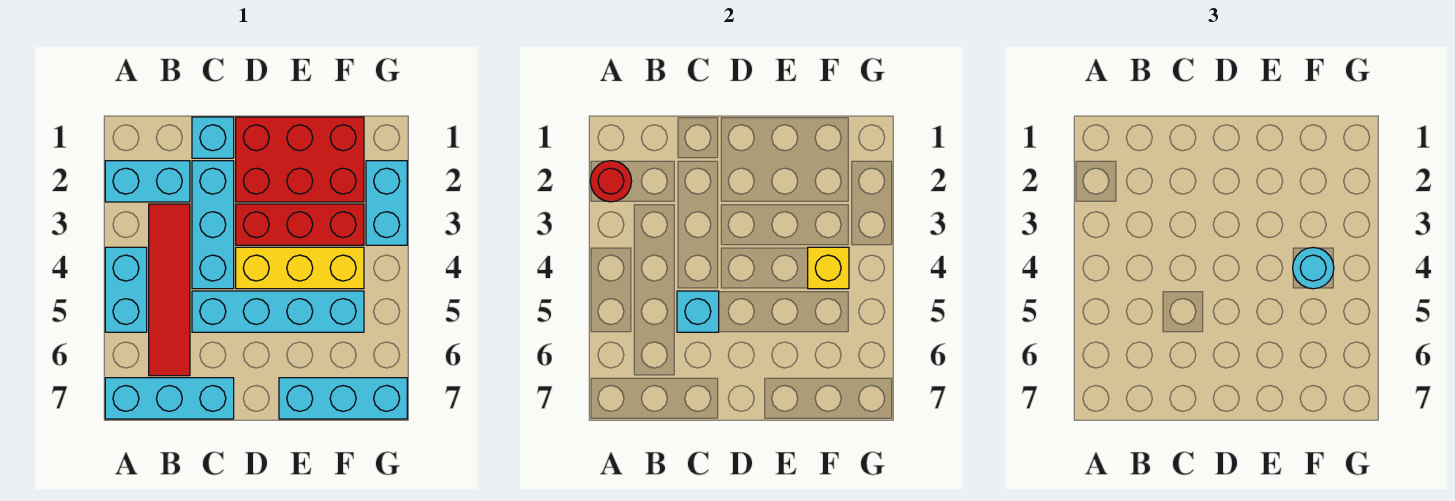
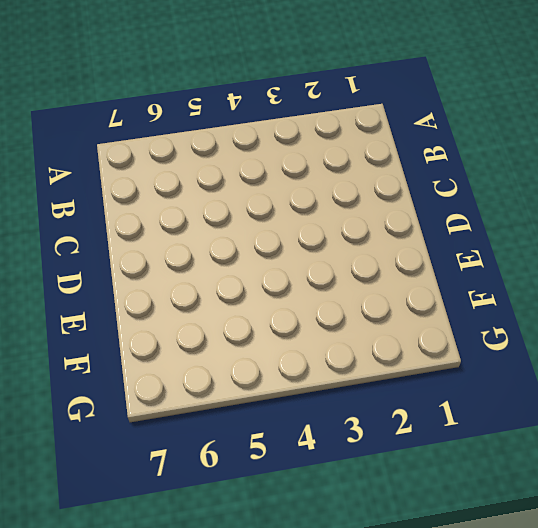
none -> cyan brick A2:B2 level 1
none -> cyan brick A4:A5 level 1
none -> cyan brick A7:C7 level 1

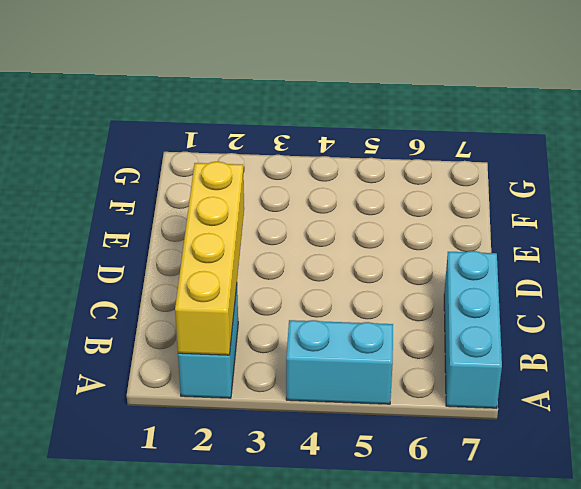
yellow brick A2:D2 level 2 -> red round brick A2 level 2
none -> red tile B3:B6 level 1
none -> cyan brick C1 level 1
none -> cyan brick C2:C4 level 1

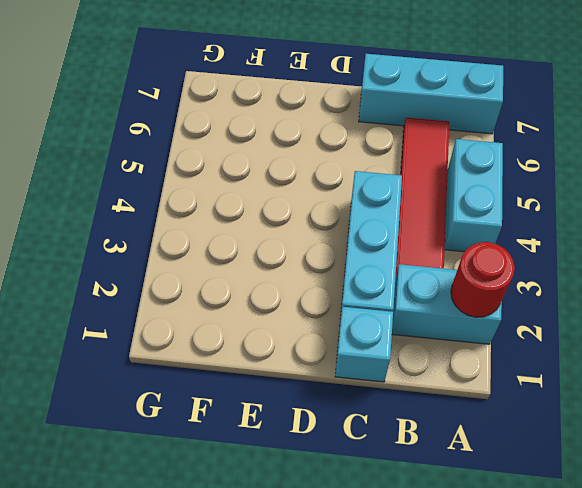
none -> cyan brick C5:F5 level 1
none -> red brick D1:F2 level 1
none -> red brick D3:F3 level 1

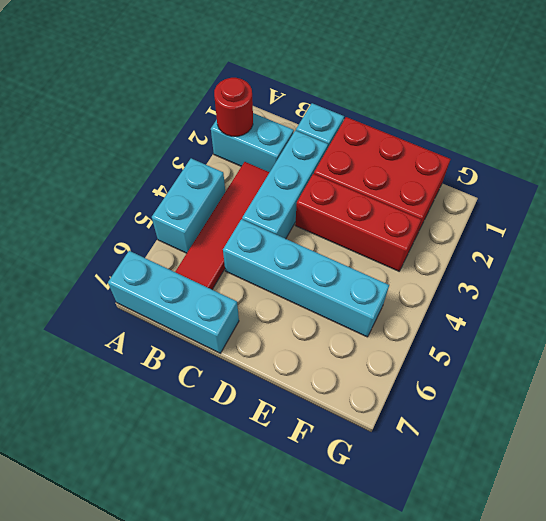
none -> yellow brick D4:F4 level 1
none -> cyan brick E7:G7 level 1
none -> cyan brick G2:G3 level 1

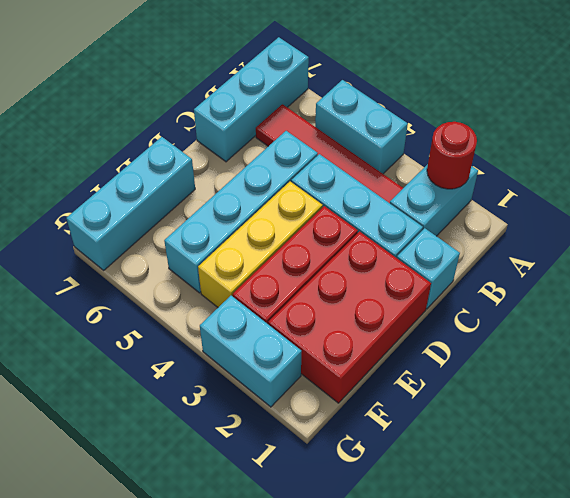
none -> cyan brick C5 level 2
none -> yellow brick F4 level 2
none -> cyan round brick F4 level 3

